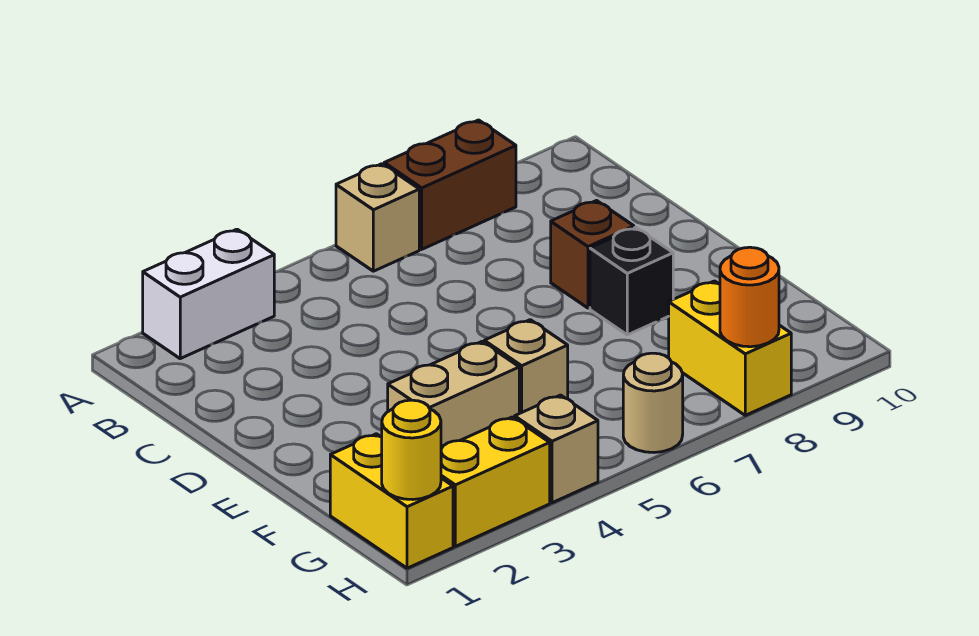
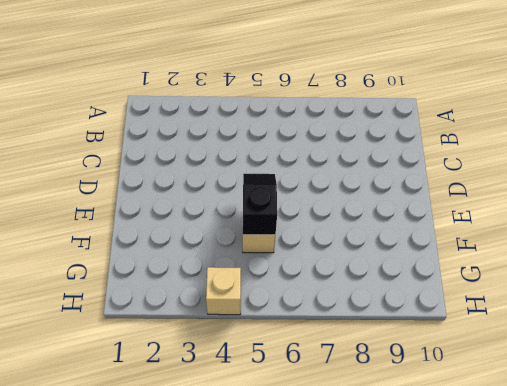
black slope E5:F5 level 2 top F -> none
none -> white brick A2:A3 level 1
none -> tan brick A6 level 1
none -> brown brick A7:A8 level 1

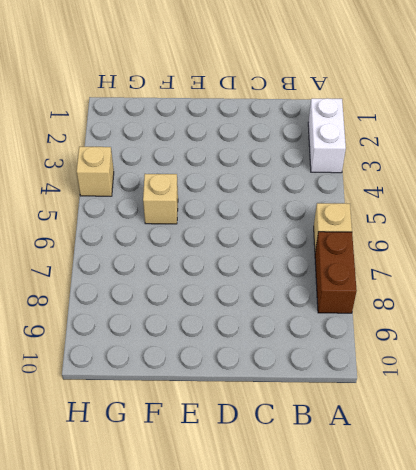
none -> brown brick D8 level 1
none -> black brick E8 level 1
none -> tan brick F3:F4 level 1

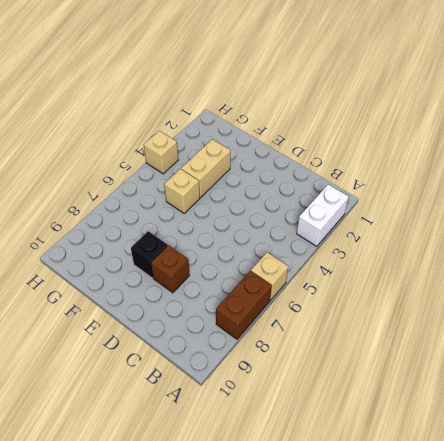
none -> yellow brick G1:H1 level 1
none -> yellow brick G8:H8 level 1
none -> yellow brick H2:H3 level 1

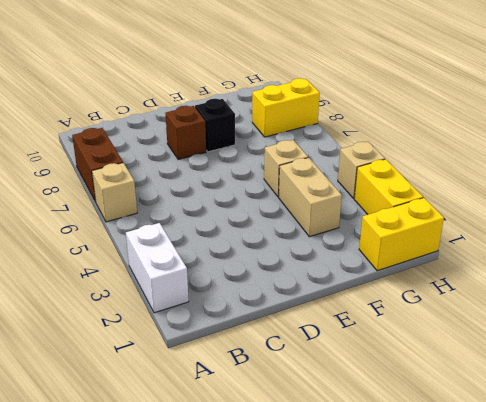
none -> tan round brick H6 level 1
none -> yellow round brick H1 level 2
none -> orange round brick H8 level 2

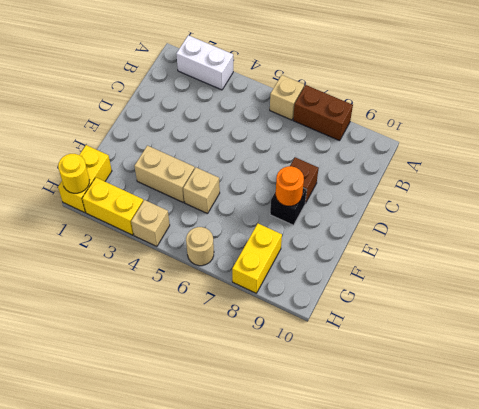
orange round brick E8 level 2 -> orange round brick H8 level 2

